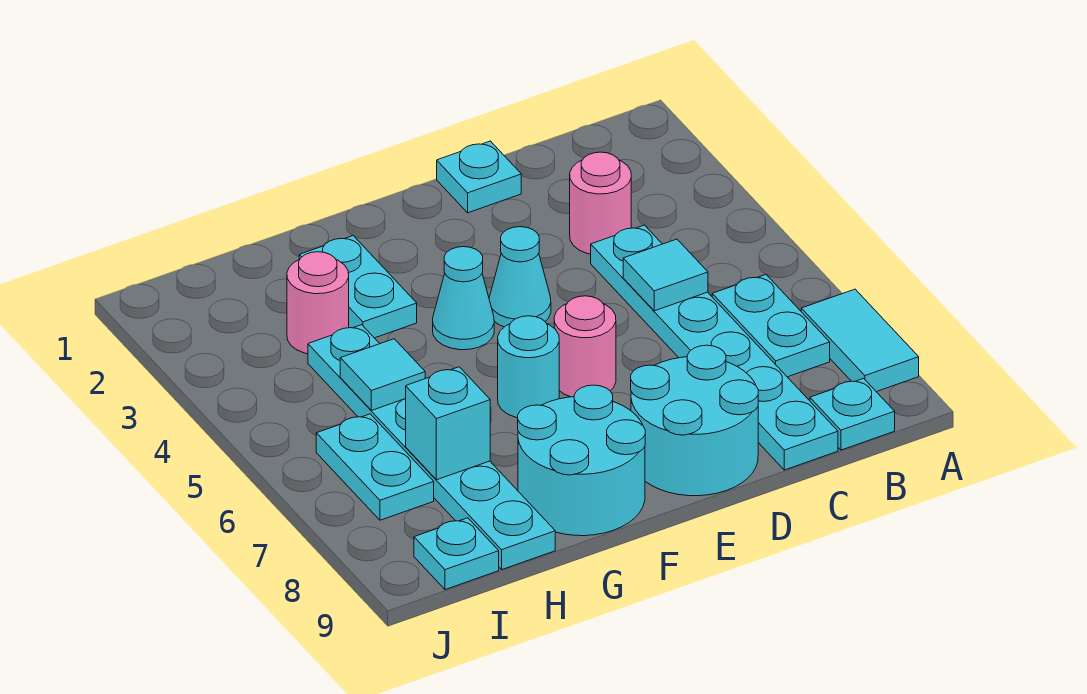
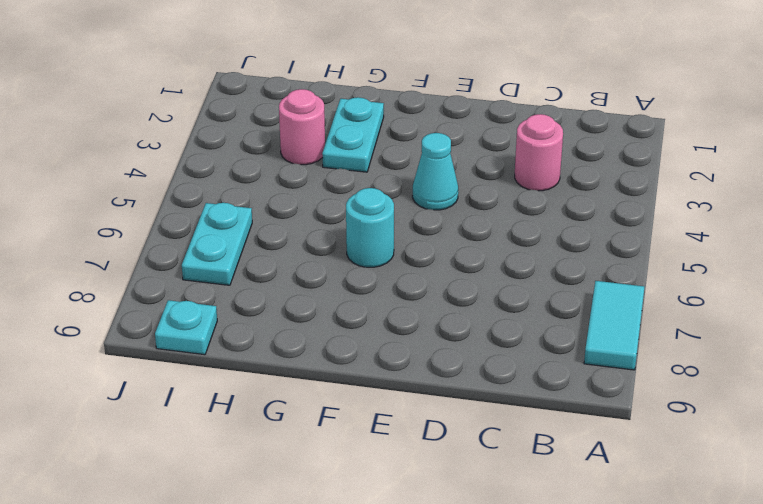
none -> cyan plate B6:B7 level 1
none -> cyan plate B9 level 1
none -> cyan plate C4:C9 level 1

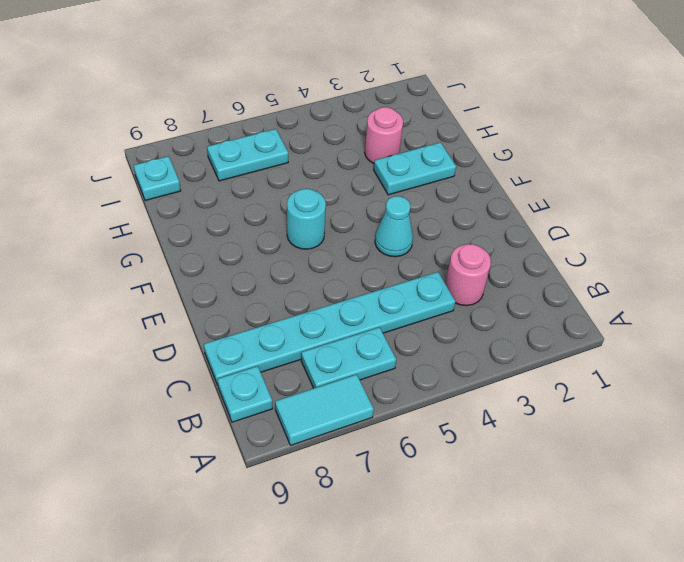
none -> cyan plate D1 level 1
none -> cyan round brick D8:E9 level 1
none -> pink round brick E6 level 1

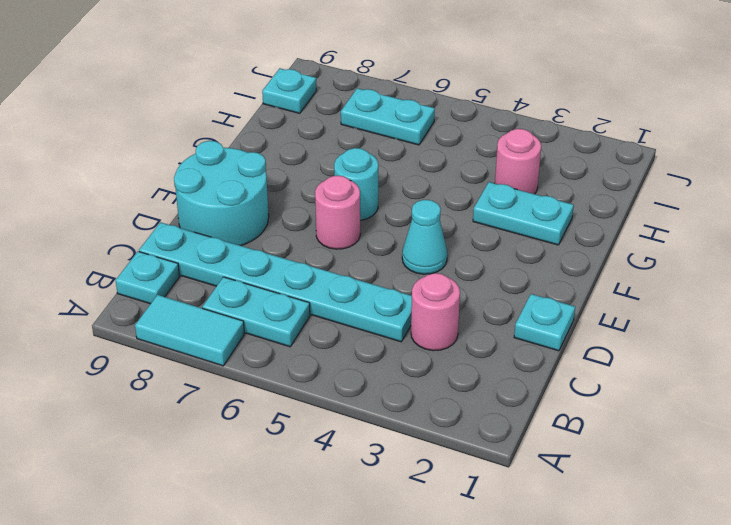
none -> cyan cone F4 level 1
none -> cyan round brick F8:G9 level 1
none -> cyan plate H4:H9 level 1

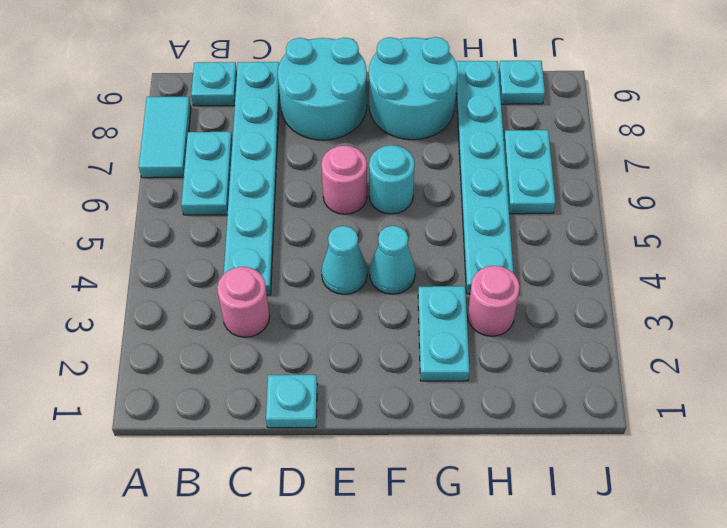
none -> cyan tile C5 level 2
none -> cyan tile H5 level 2
none -> cyan brick H7 level 2

